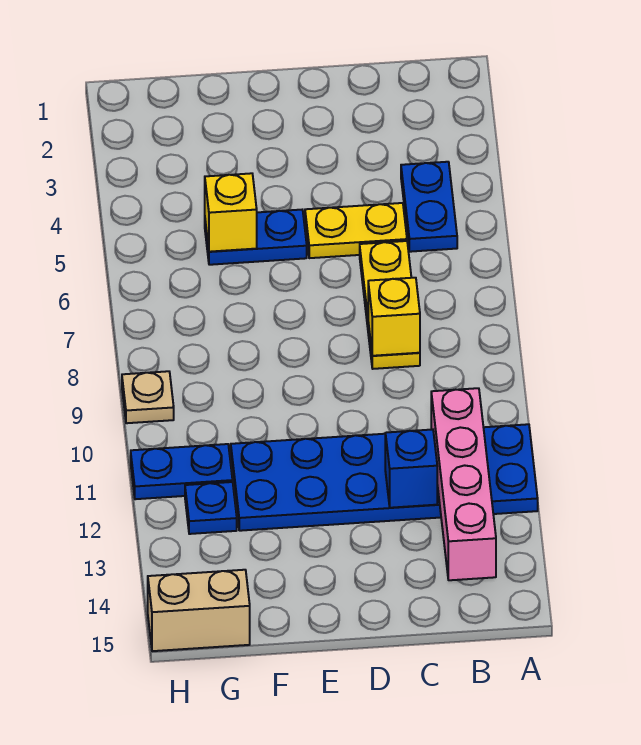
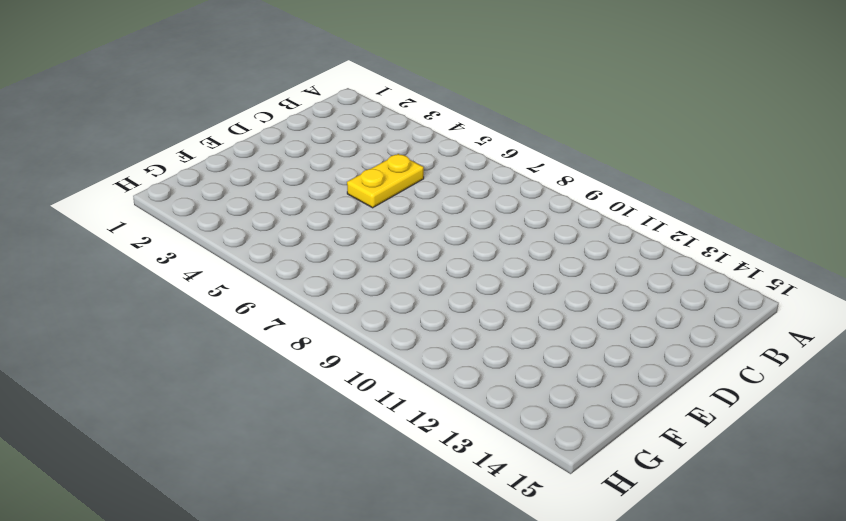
none -> blue plate A11:F12 level 1
none -> blue plate B4:B5 level 1
none -> yellow plate C6:C8 level 1

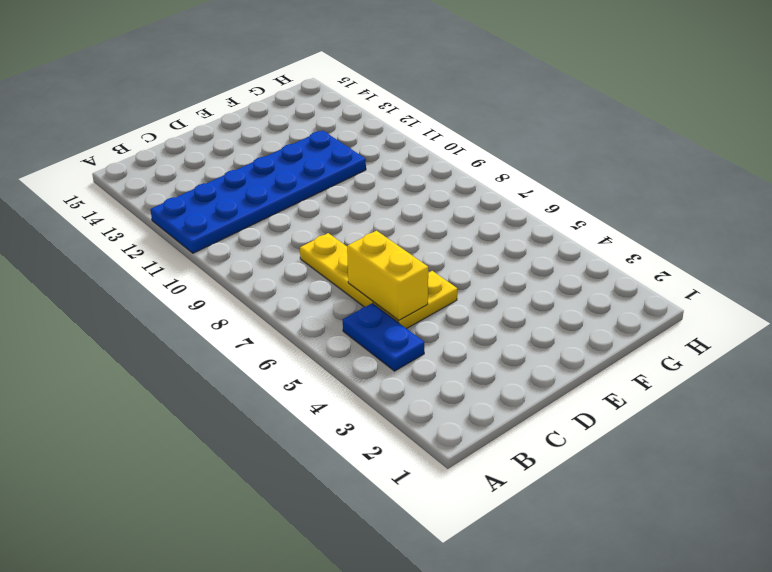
yellow brick C5:C6 level 2 -> none
none -> blue plate E5:F5 level 1
none -> blue plate G11:H11 level 1
none -> blue plate G12 level 1

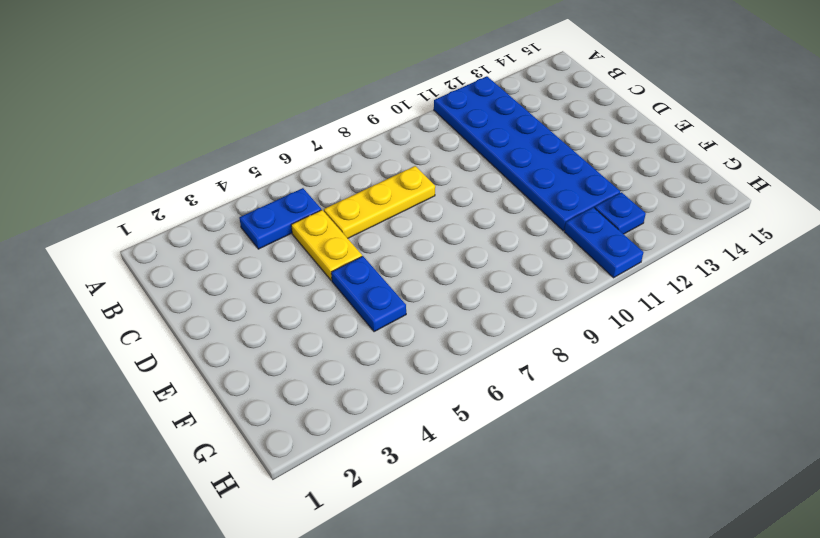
none -> tan brick G15:H15 level 1
none -> tan plate H9 level 1
none -> pink brick B11:B14 level 2

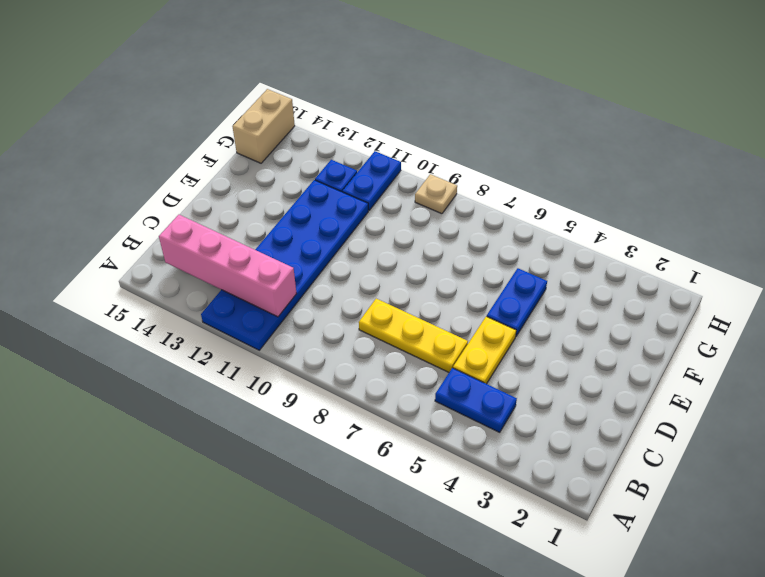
none -> yellow brick C8 level 2
none -> blue brick C12 level 2
none -> yellow brick F5 level 2

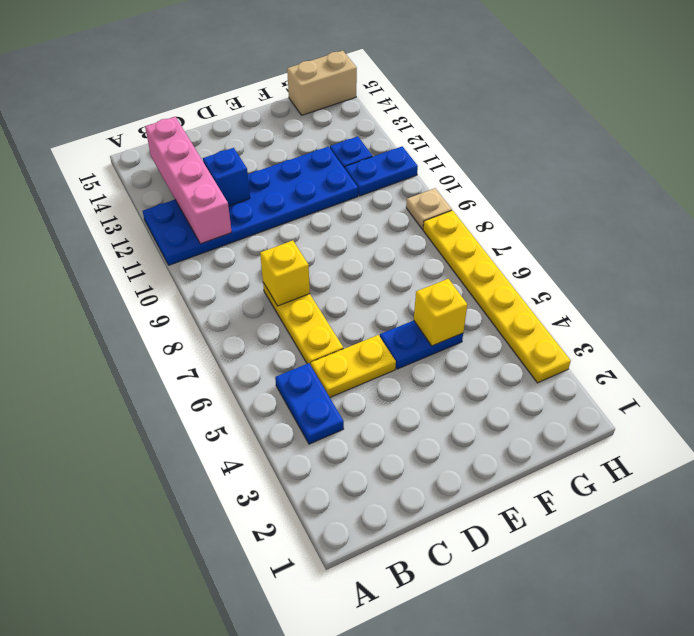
yellow plate H3:H8 level 1 -> none

